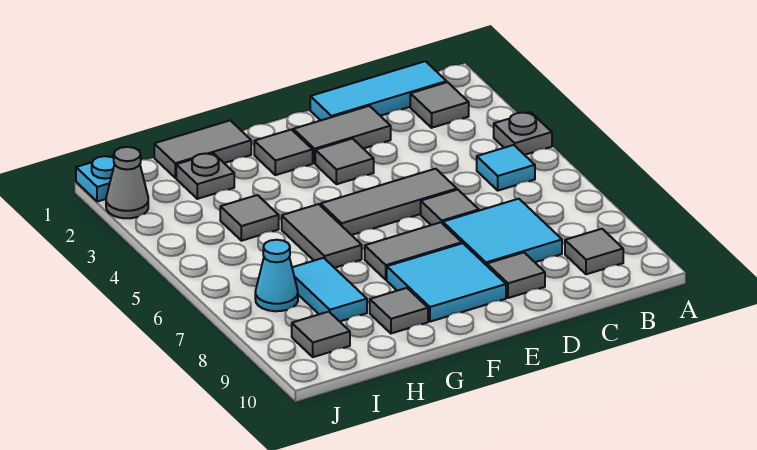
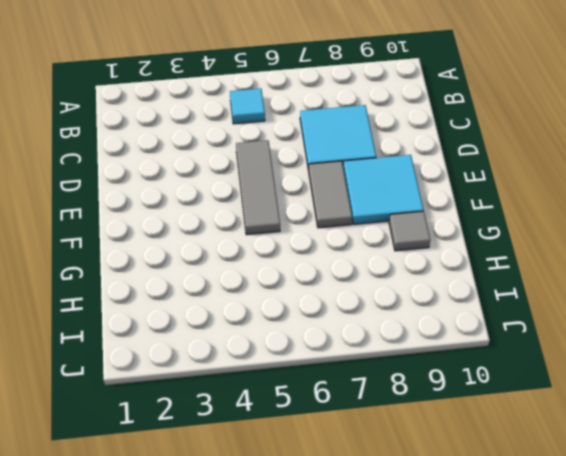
none -> grey plate A4 level 1
none -> cyan tile B1:D1 level 1
none -> grey tile B2 level 1

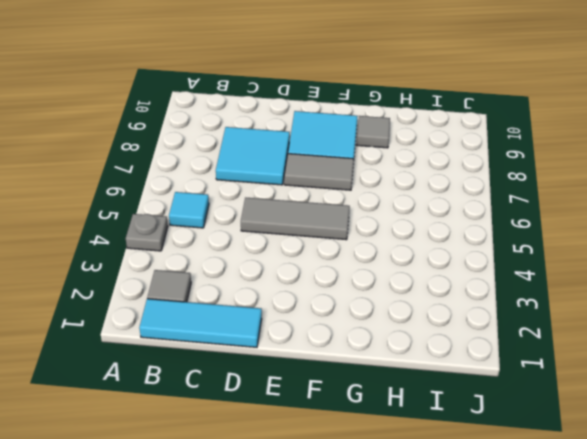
none -> grey tile B9 level 1
none -> grey tile D2:E2 level 1
none -> grey tile D6 level 1

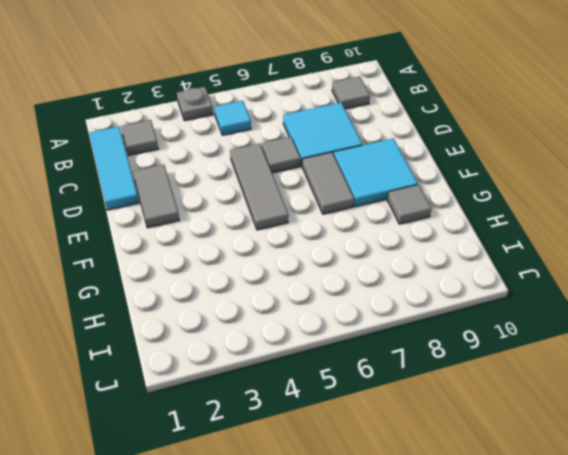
none -> grey tile D9 level 1
none -> grey tile E3 level 1
none -> grey tile F2 level 1

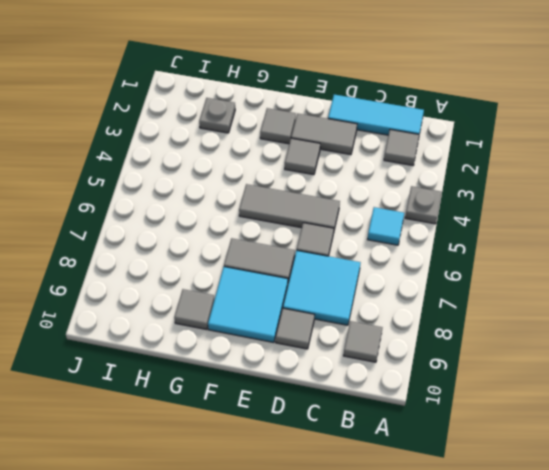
none -> grey tile G1:H1 level 1
none -> grey tile G5:G6 level 1
none -> grey tile H4 level 1

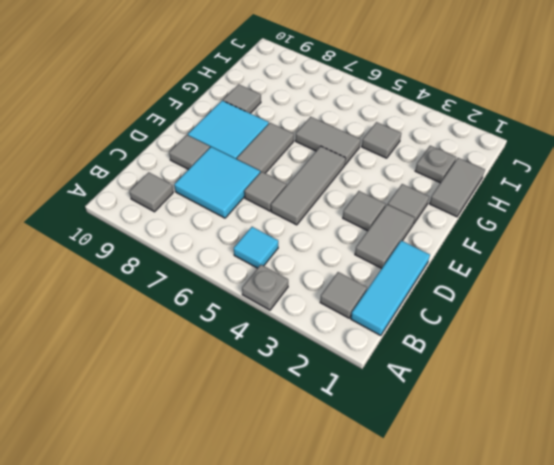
none -> cyan tile H7:H8 level 1
none -> cyan cone I7 level 1
none -> grey tile I9 level 1

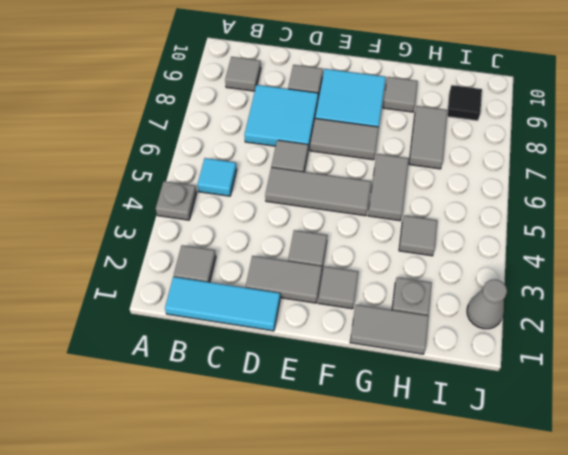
grey tile H7:H8 level 1 -> cyan tile H7:H8 level 1
black tile I9 level 1 -> grey tile I9 level 1
none -> cyan cone I7 level 1
none -> cyan plate J1 level 1

